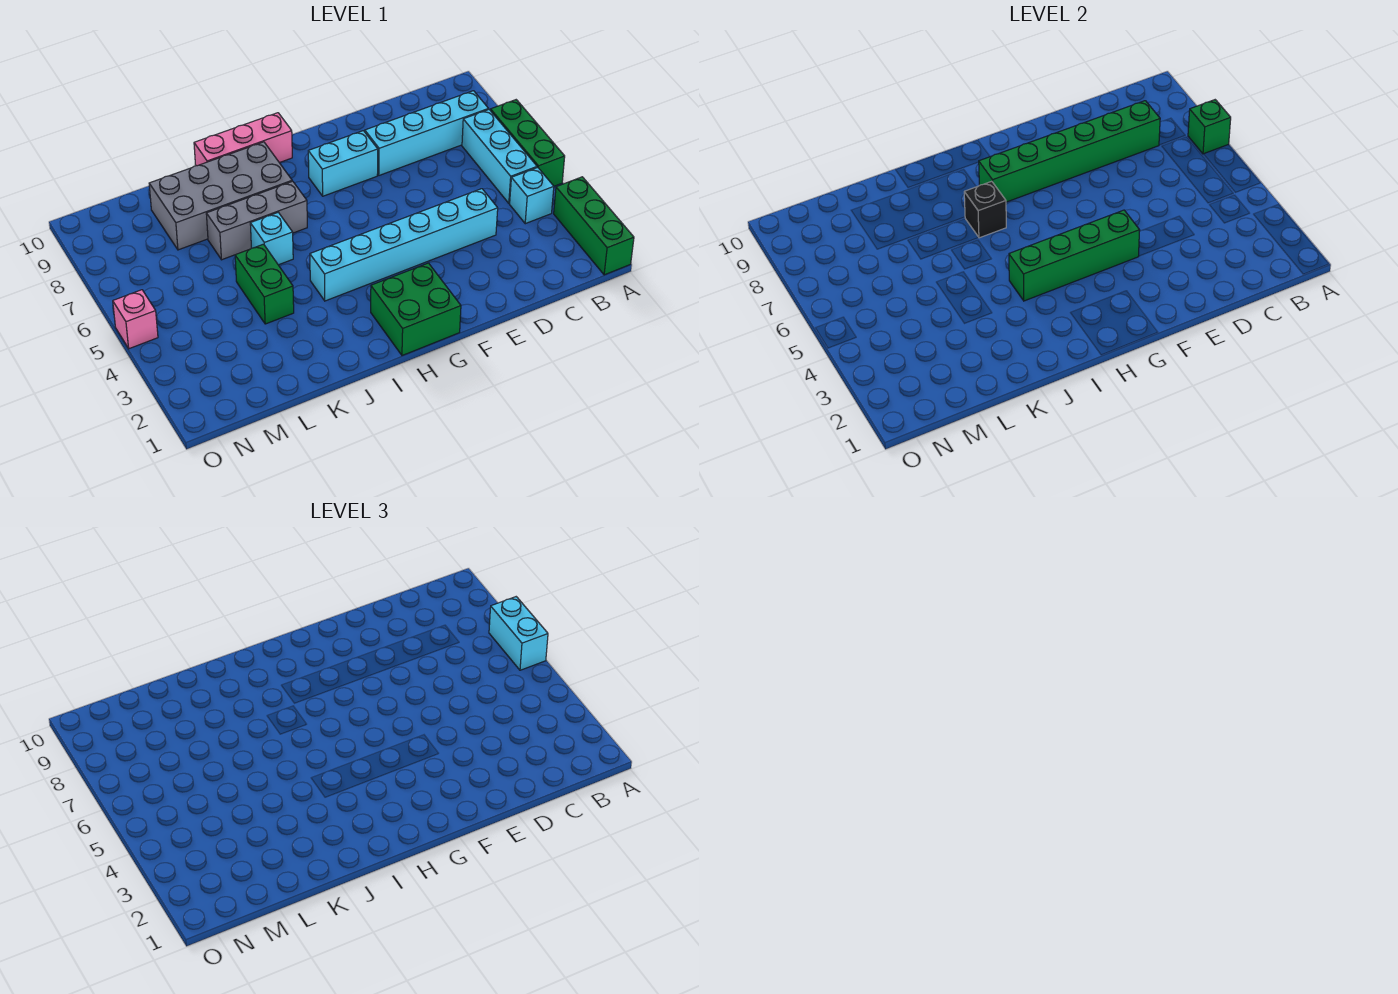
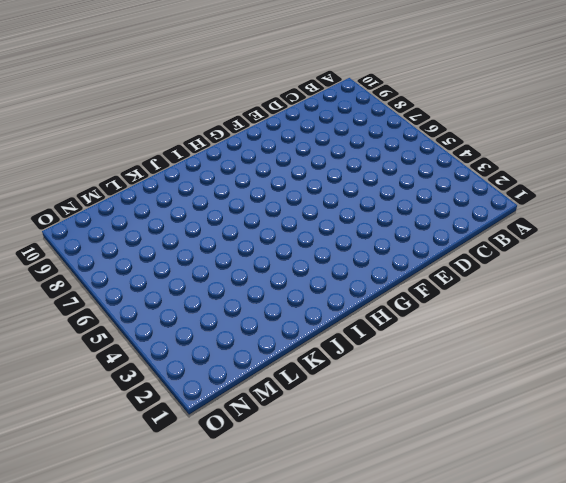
none -> green brick A1:A3 level 1
none -> green brick A5:A7 level 1
none -> cyan brick B4 level 1

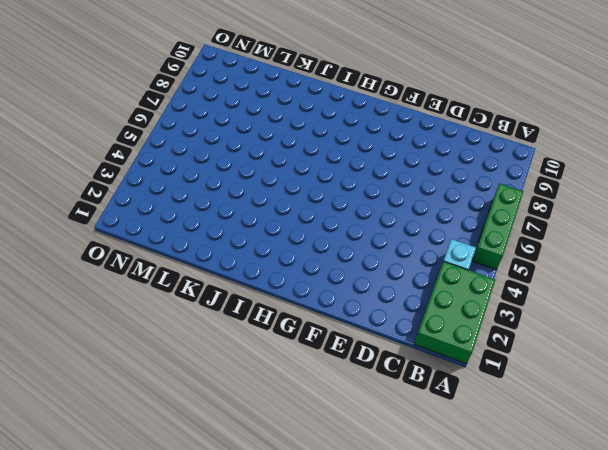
green brick A1:B3 level 1 -> green brick A1:A3 level 1
none -> cyan brick B5:B7 level 1
none -> cyan brick B8:E8 level 1
none -> cyan brick D4:I4 level 1

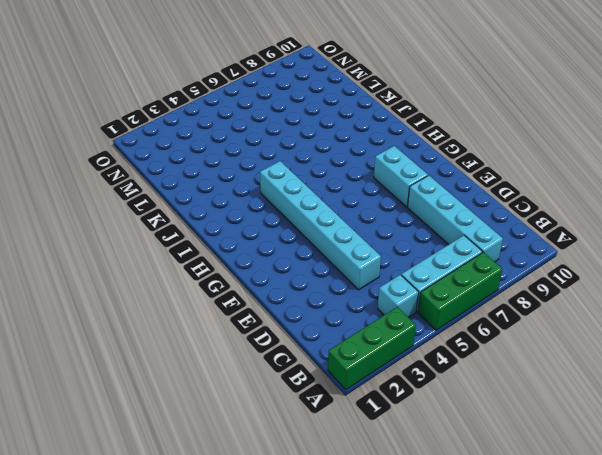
none -> green brick G1:H2 level 1
none -> pink brick H10:J10 level 1
none -> grey brick I7:K7 level 1

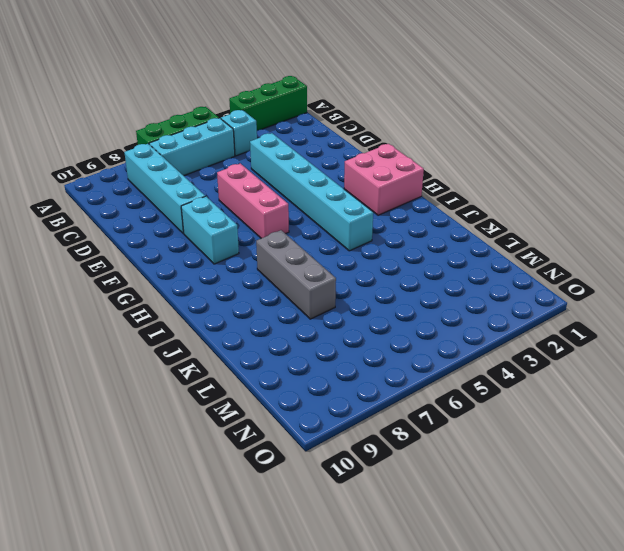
pink brick E6:G6 level 1 -> pink brick H10:J10 level 1
pink brick G1:H2 level 1 -> green brick G1:H2 level 1
none -> grey brick I8:L9 level 1
none -> cyan brick J6 level 1
none -> green brick K4:K5 level 1

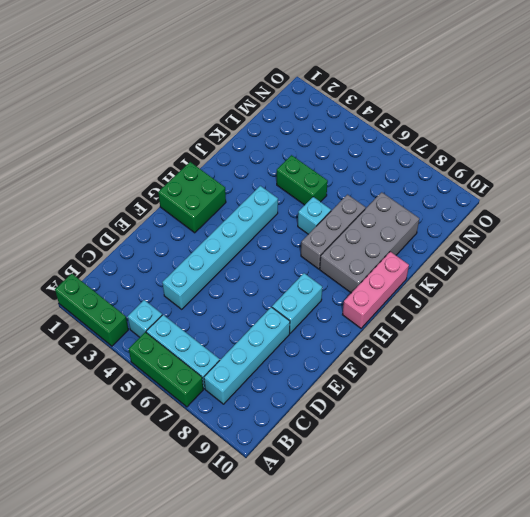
none -> pink brick O5 level 1
none -> green brick A7 level 2
none -> green brick C8:H8 level 2

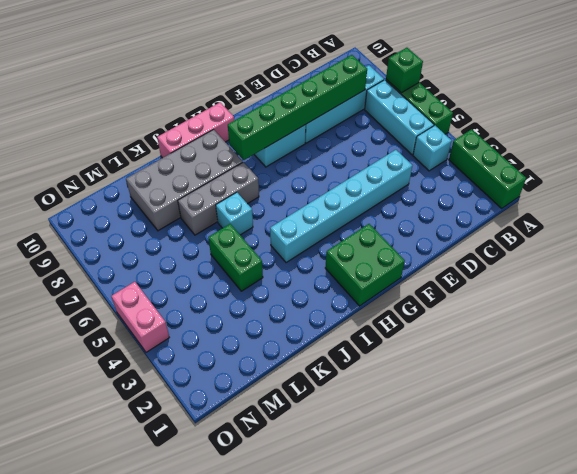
pink brick O4:O5 level 1 -> pink brick O5 level 1
none -> green brick F4:I4 level 2
none -> black brick I7 level 2
none -> cyan brick A6:A7 level 3

